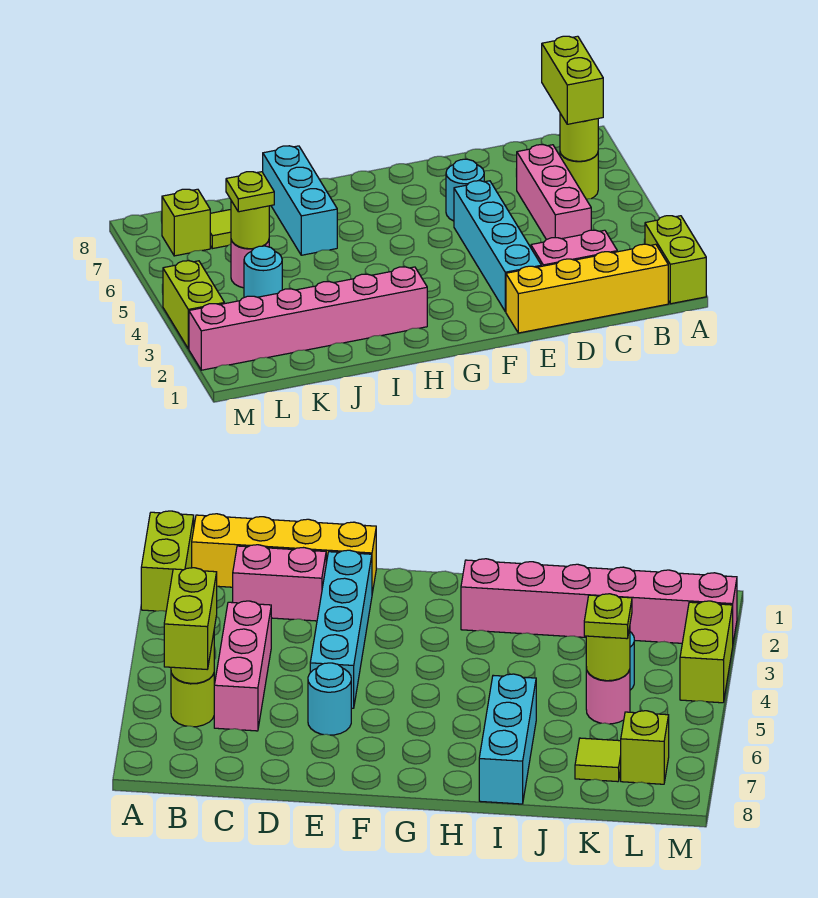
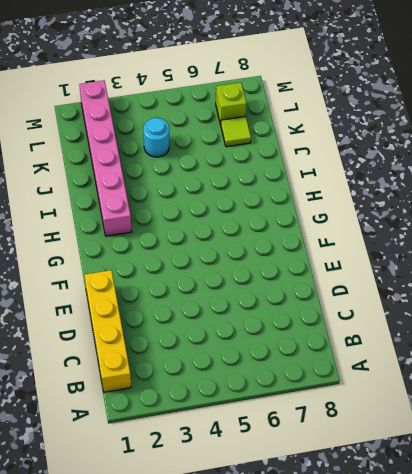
none -> lime brick A1:A2 level 1
none -> lime round brick B6 level 1
none -> pink brick C2:D2 level 1

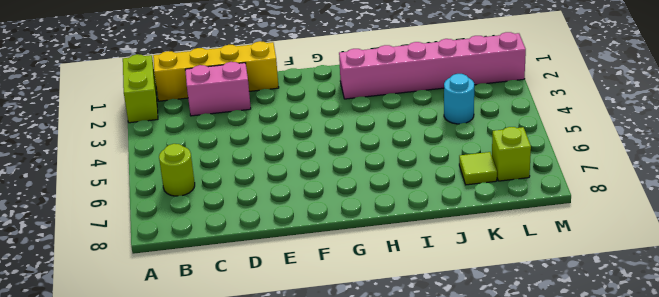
none -> pink brick C4:C6 level 1
none -> cyan brick E2:E5 level 1
none -> cyan round brick E6 level 1

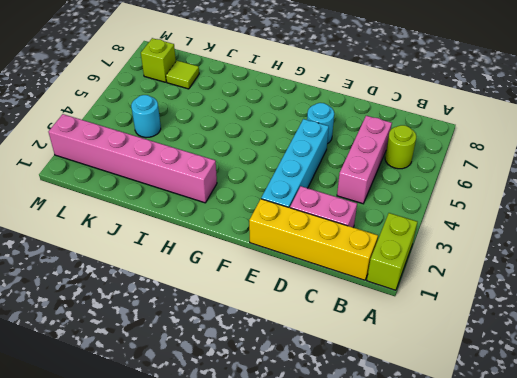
none -> cyan brick I6:I8 level 1
none -> pink round brick K5 level 1
none -> lime brick M3:M4 level 1

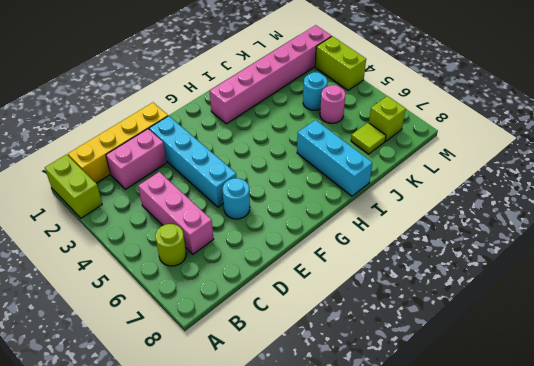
none -> lime round brick B6 level 2
none -> lime round brick K5 level 2
none -> lime brick B6:B7 level 3

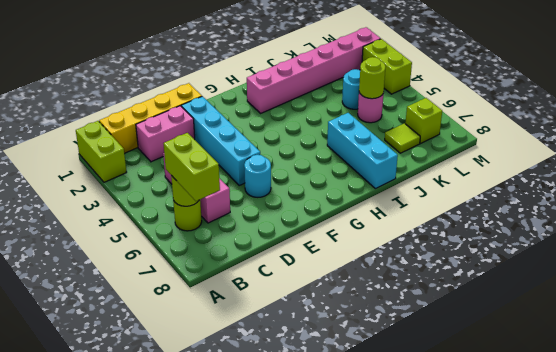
none -> lime plate K5 level 3

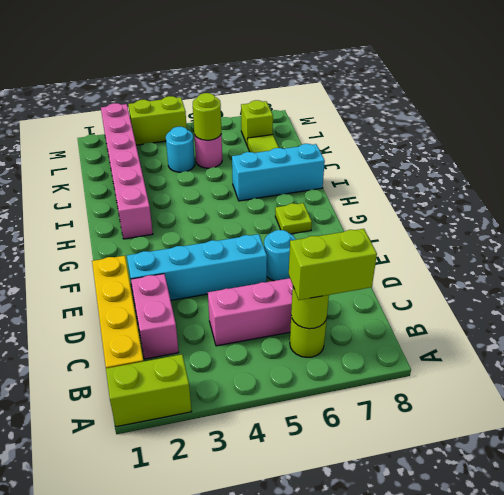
lime plate G7 level 1 -> lime plate K5 level 3

